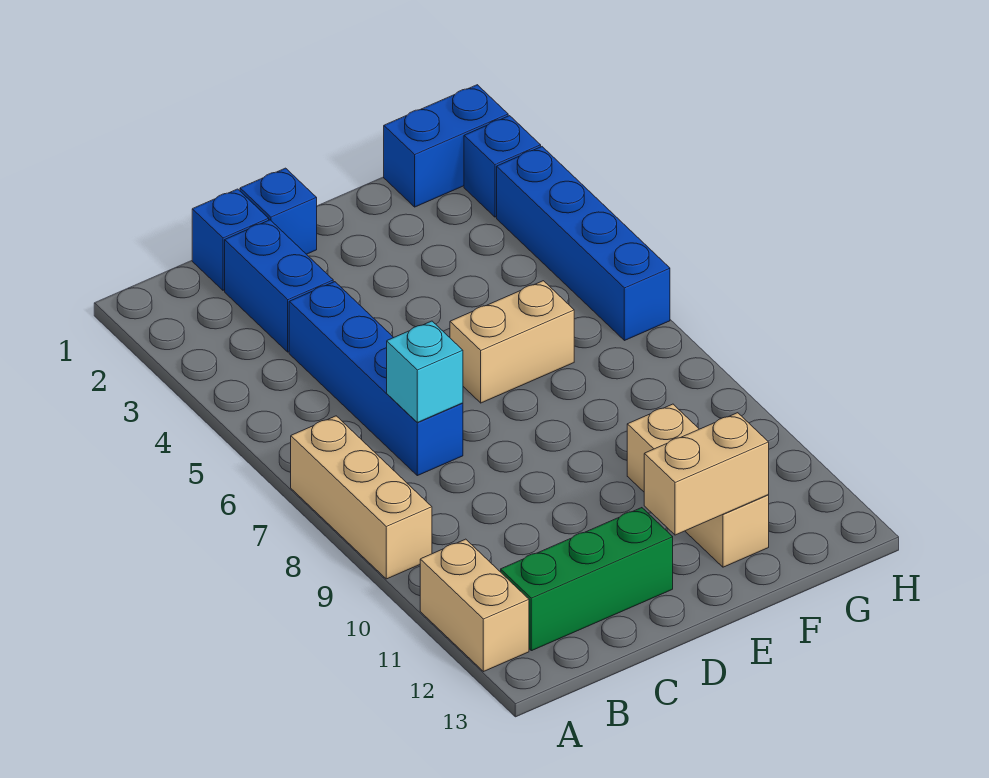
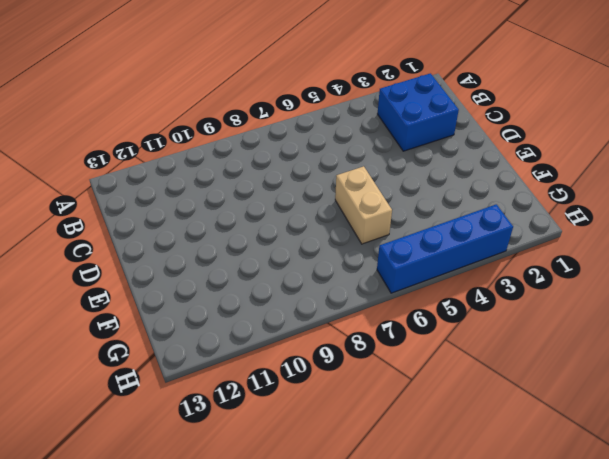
blue brick B2:C3 level 1 -> blue brick C2:C3 level 1
none -> tan brick A7:A9 level 1
none -> tan brick A11:A12 level 1
none -> green brick B12:D12 level 1

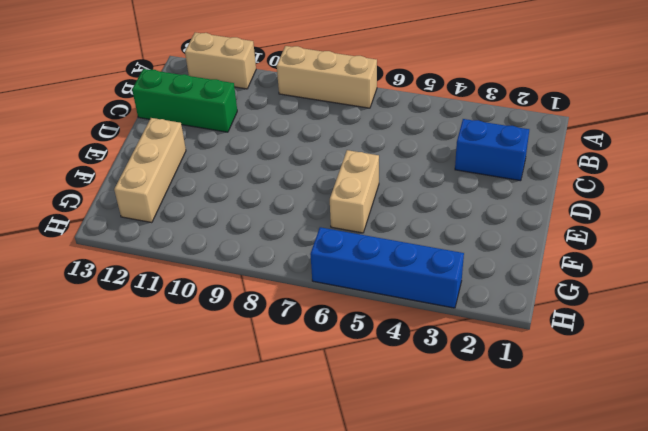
green brick C11:C13 level 1 -> green brick B12:D12 level 1
tan brick E12:G12 level 1 -> tan brick F10:F12 level 1
none -> blue brick C1 level 1
none -> blue brick C4:C7 level 1
none -> blue brick D1 level 1

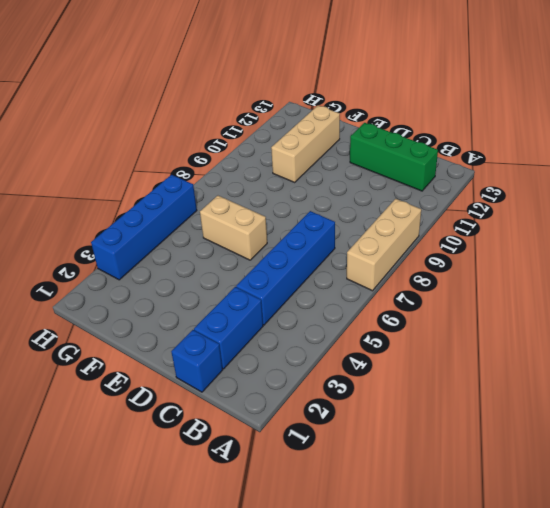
none -> tan brick A11:A12 level 1
none -> blue brick D1 level 1
none -> blue brick G1:H1 level 1

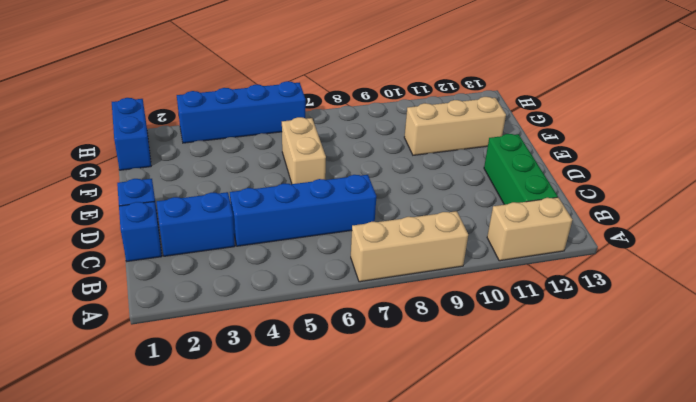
none -> blue brick H2 level 1
none -> cyan brick C7 level 2
none -> tan brick E12:F12 level 2

